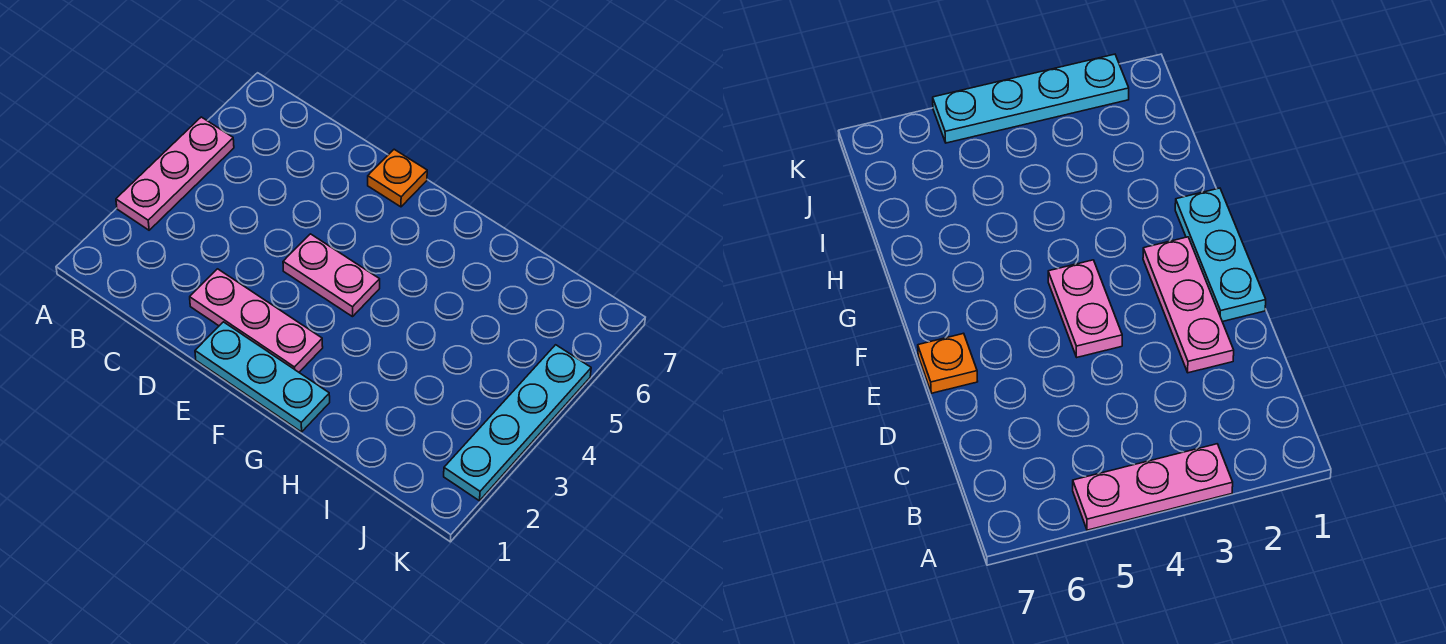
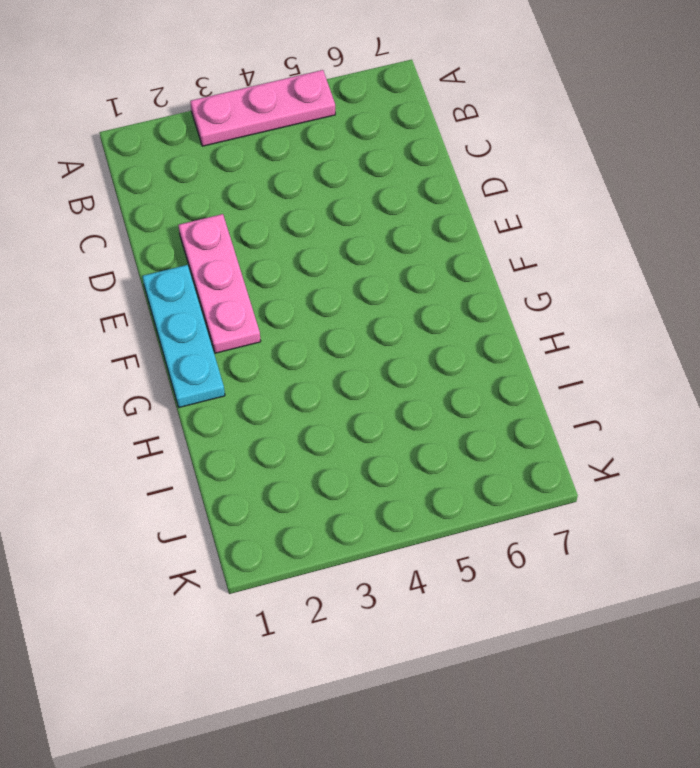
none -> pink plate E4:F4 level 1
none -> orange plate E7 level 1

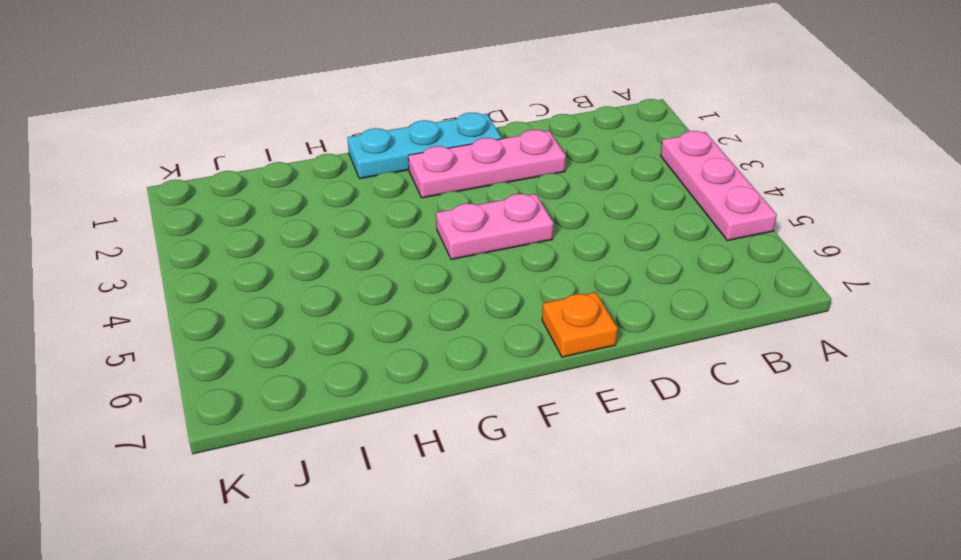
none -> cyan plate K2:K5 level 1

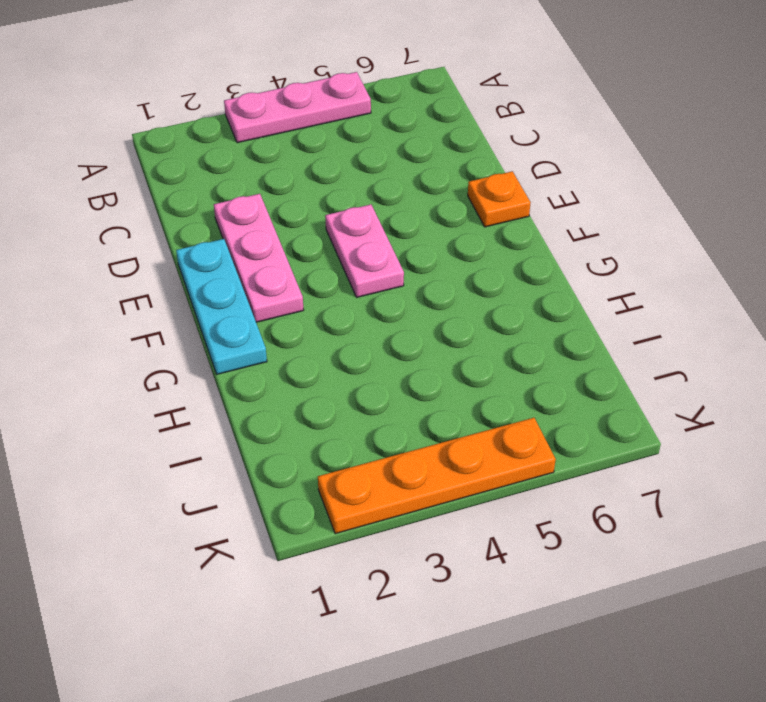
orange plate K2:K5 level 1 -> cyan plate K2:K5 level 1

